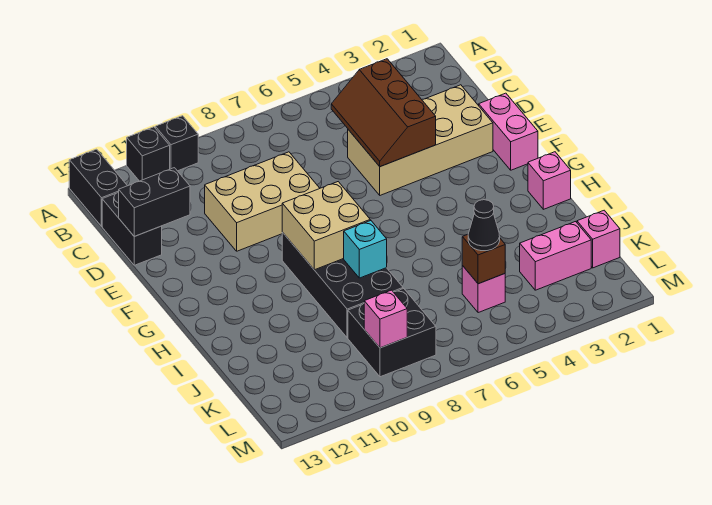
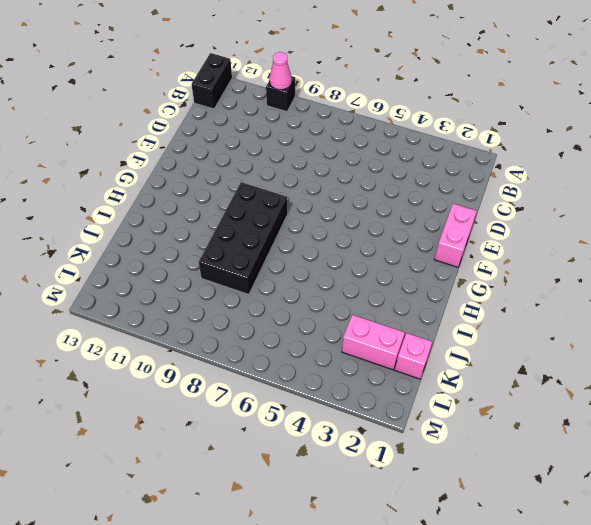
pink cone A10 level 2 -> none
none -> black brick A11 level 1
none -> black brick C13:D13 level 1
none -> tan brick D2:E5 level 1

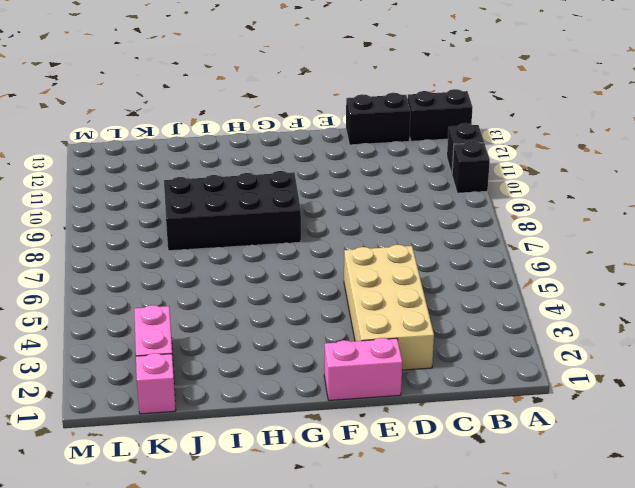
none -> tan brick D8:E10 level 1
none -> pink brick H1 level 1
none -> pink brick K5 level 1

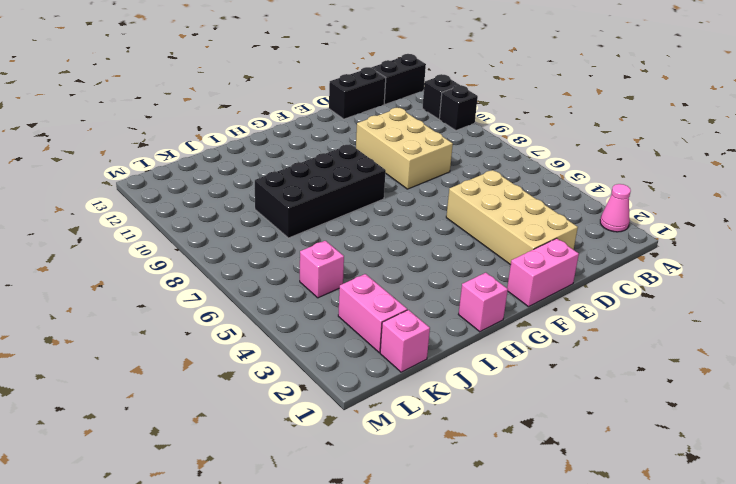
pink cone A2 level 1 -> none
none -> black brick K8:L9 level 1
none -> brown slope C4:E5 level 2 top 4
none -> black brick D12:D13 level 2

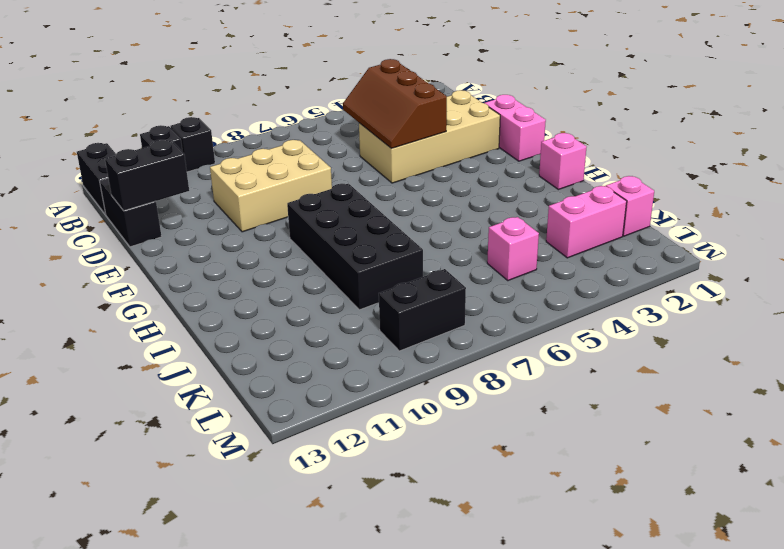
black brick L8:L9 level 1 -> black brick K8:L9 level 1
none -> tan brick G8:H9 level 2
none -> cyan brick I8 level 2
none -> brown brick K5 level 2

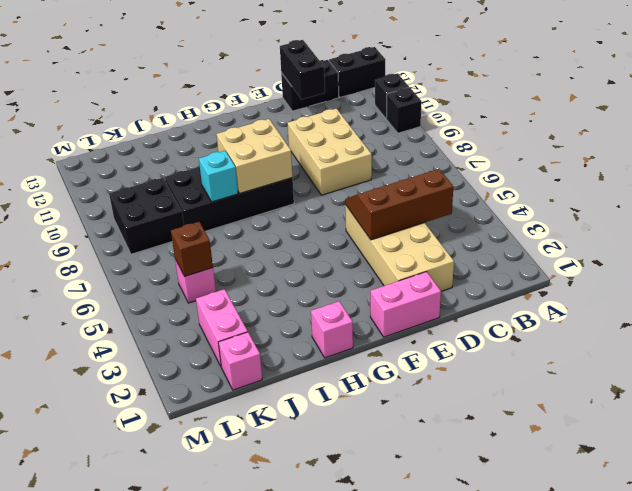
none -> pink brick L9 level 2
none -> black cone K5 level 3

